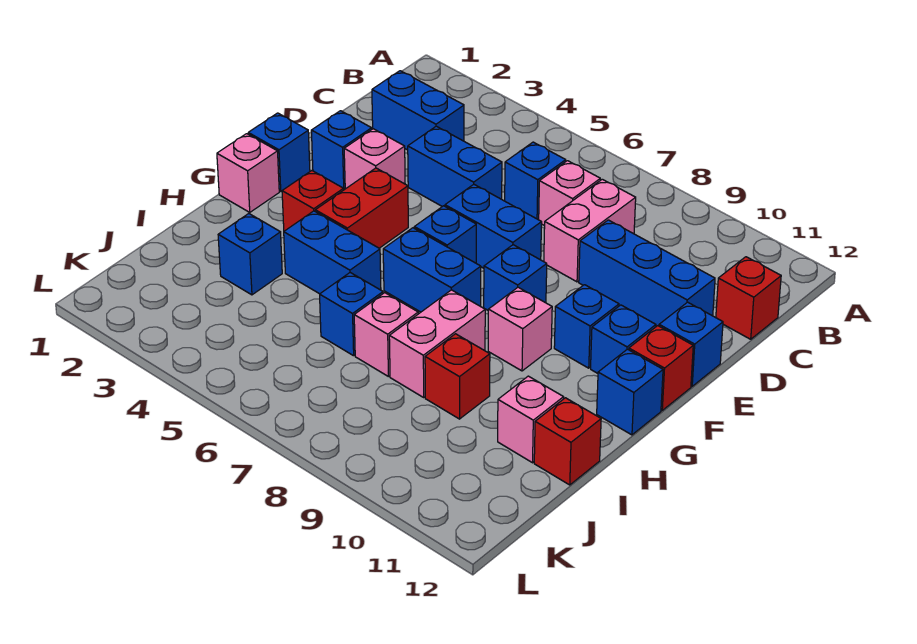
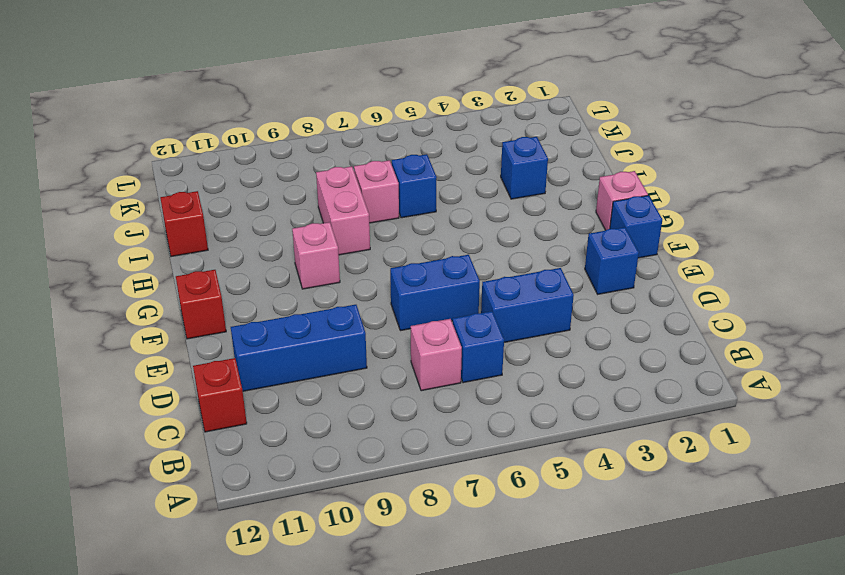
none -> blue brick C2:C3 level 1
none -> pink brick C8:D8 level 1
none -> pink brick E3 level 1
none -> blue brick E12 level 1

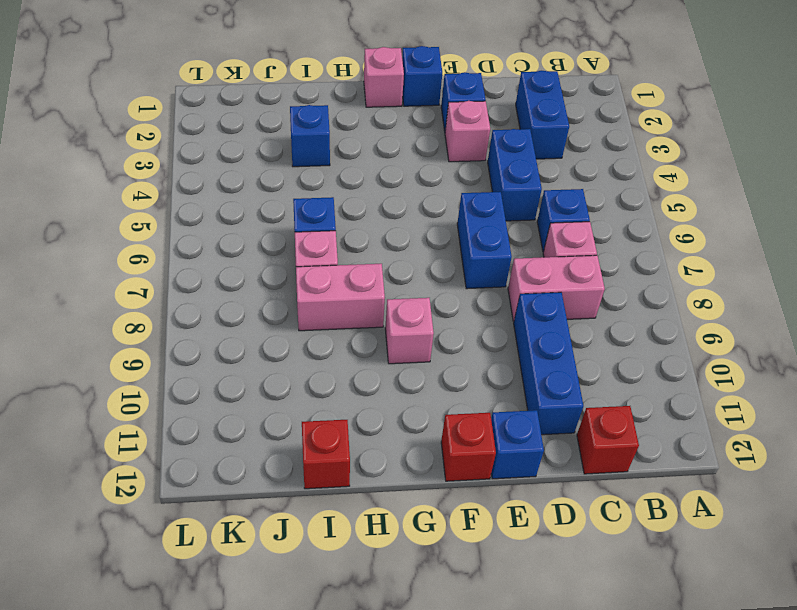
none -> red brick F4:G4 level 1
none -> blue brick F6 level 1
none -> blue brick F8 level 1
none -> blue brick F10 level 1

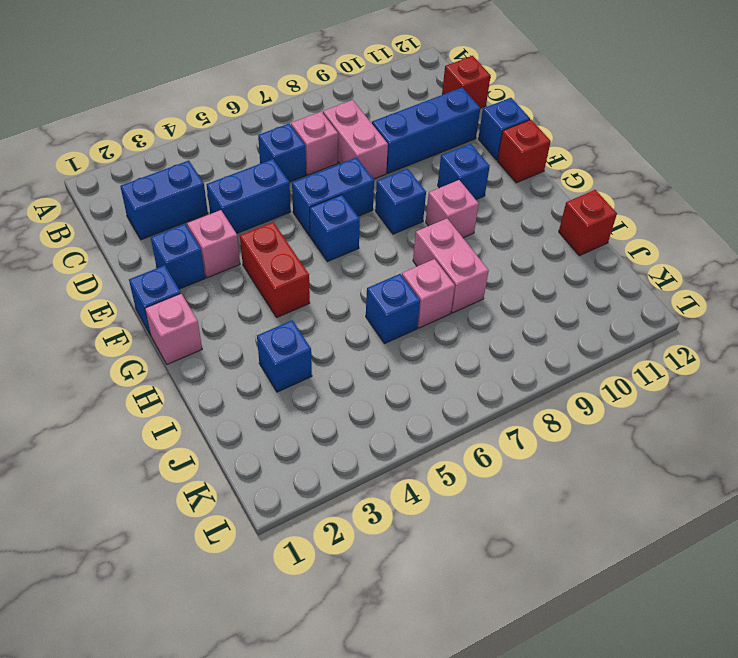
none -> blue brick F11 level 1
none -> red brick G3 level 1
none -> blue brick G6:G7 level 1
none -> blue brick G12 level 1

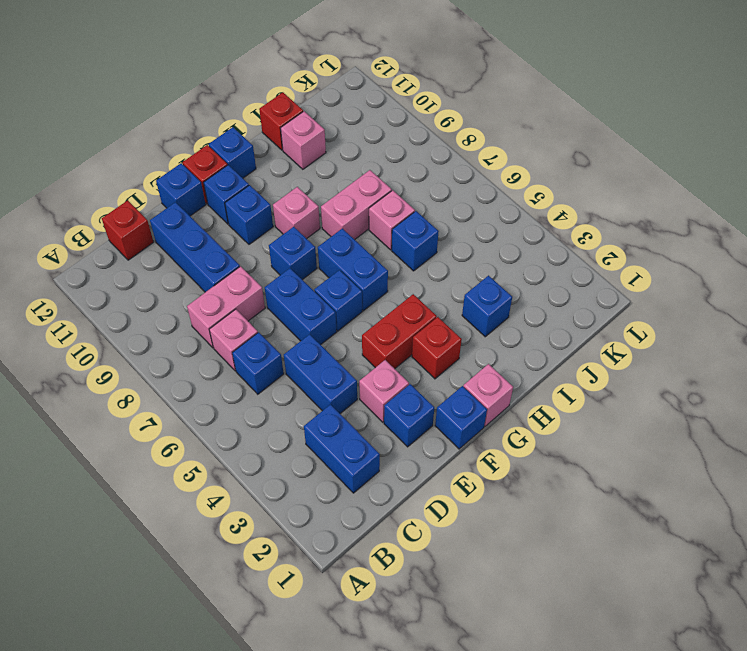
none -> blue brick H4:H5 level 1
none -> red brick I9 level 1

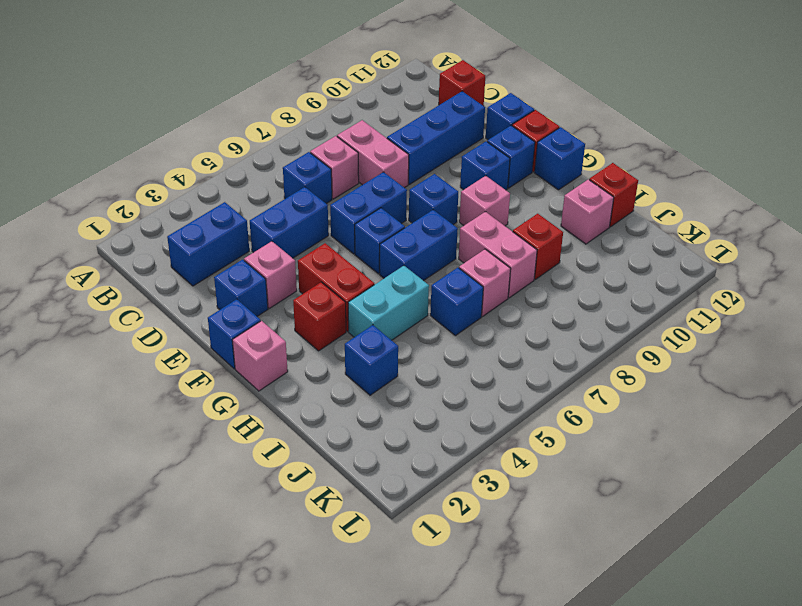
cyan brick H4:H5 level 1 -> blue brick H4:H5 level 1

